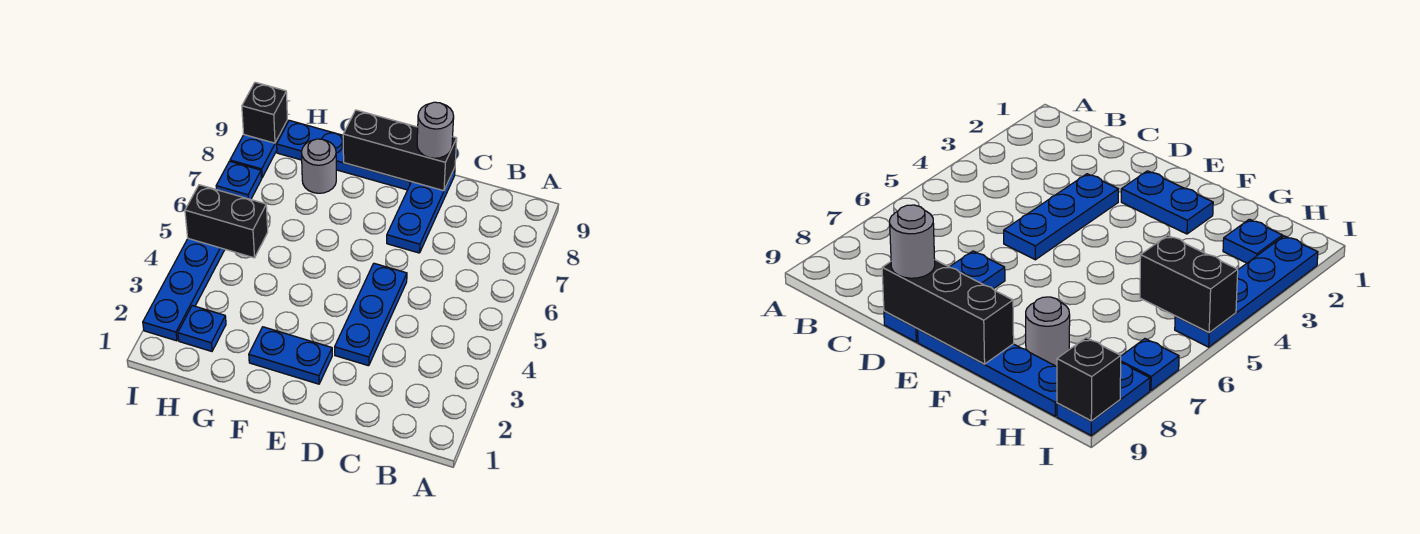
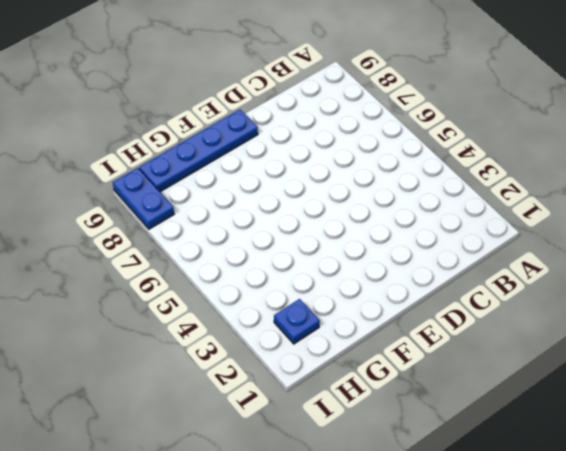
none -> blue plate D3:D5 level 1
none -> blue plate D7:D9 level 1
none -> blue plate E2:F2 level 1

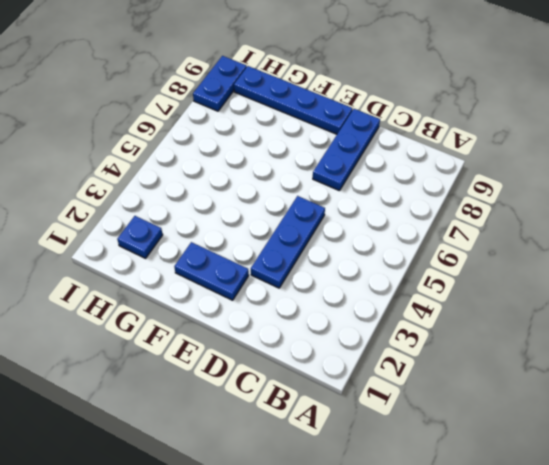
none -> grey round brick G8 level 1
none -> blue plate I2:I5 level 1
none -> blue plate I7 level 1

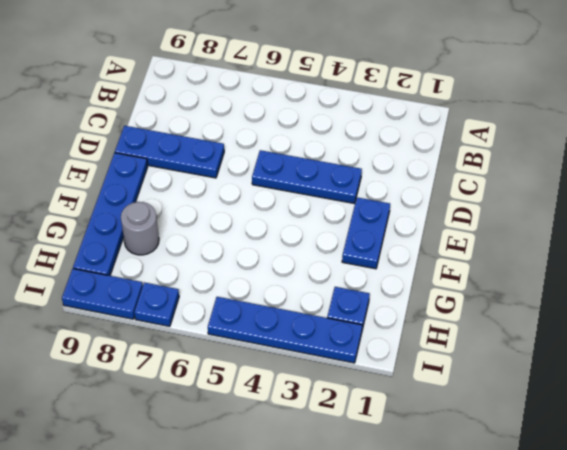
none -> black brick D9:F9 level 2
none -> black brick H5:I5 level 2
none -> black brick I9 level 2

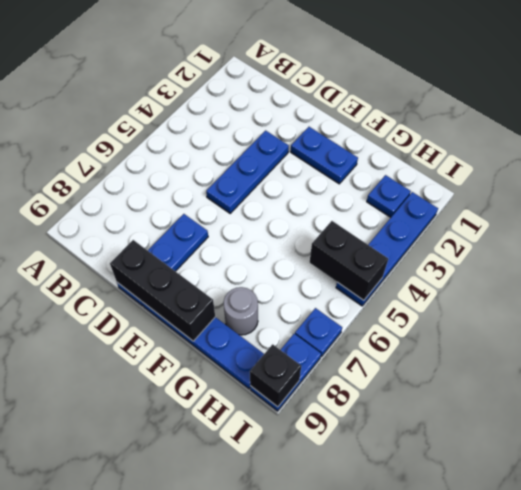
none -> grey round brick D9 level 3

